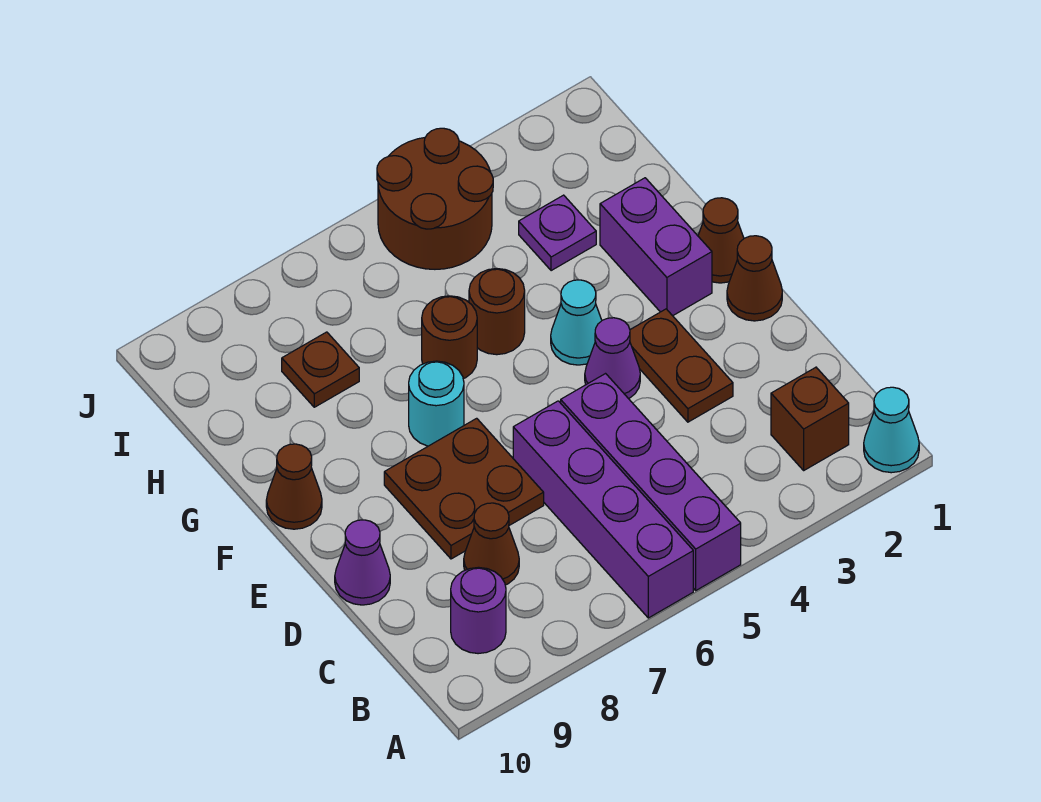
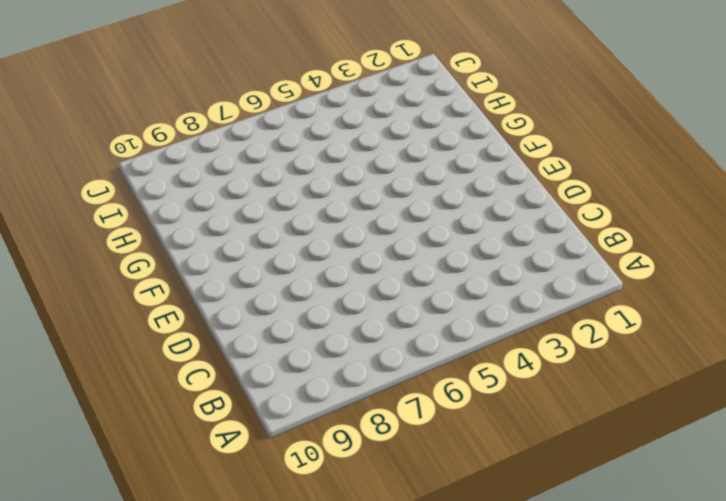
none -> cyan cone A1 level 1
none -> purple brick A5:D5 level 1
none -> purple brick A6:D6 level 1

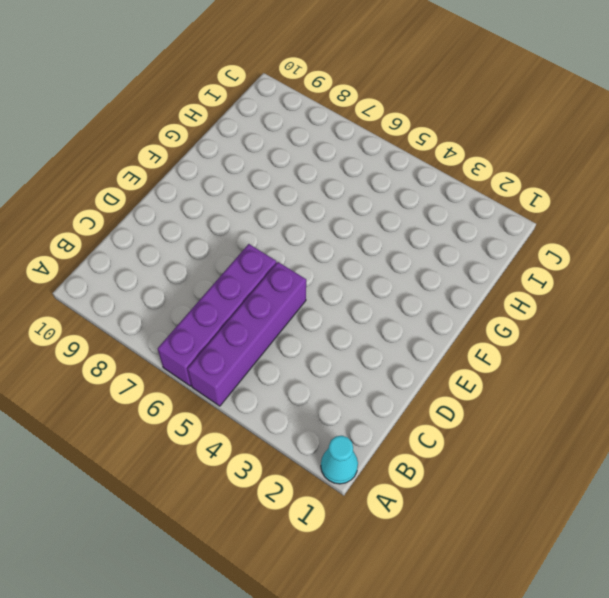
none -> brown brick B2 level 1
none -> purple round brick B9 level 1
none -> brown cone C8 level 1

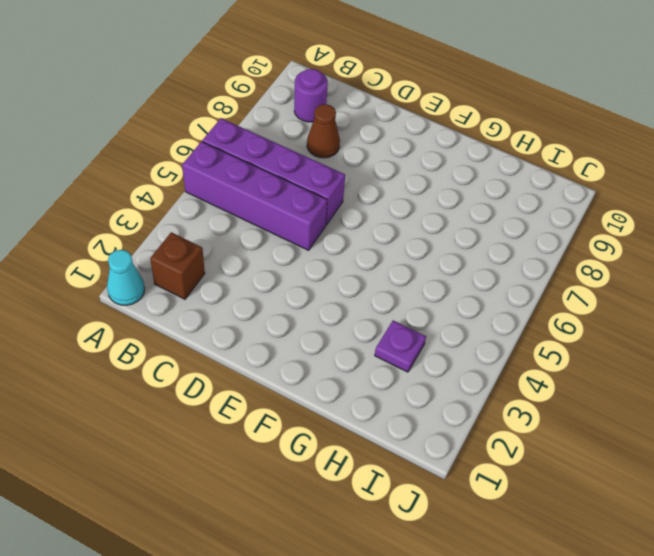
none -> brown plate D3:E3 level 1
none -> brown plate D7:E8 level 1
none -> purple cone D10 level 1

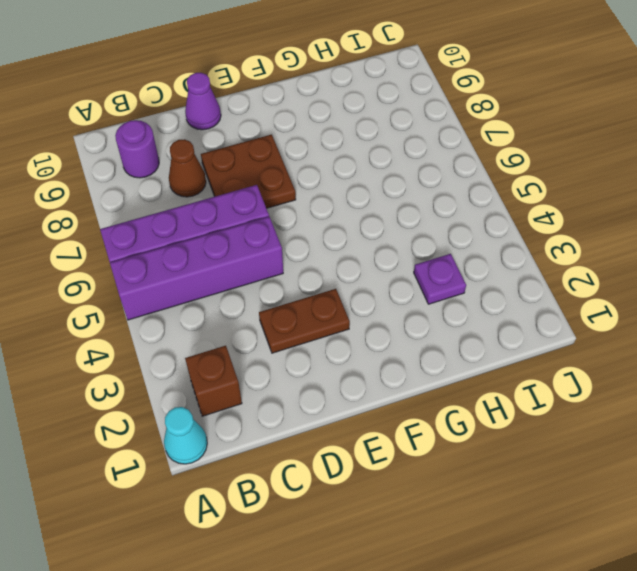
none -> brown cone E1 level 1
none -> purple cone E4 level 1
none -> brown cone F1 level 1

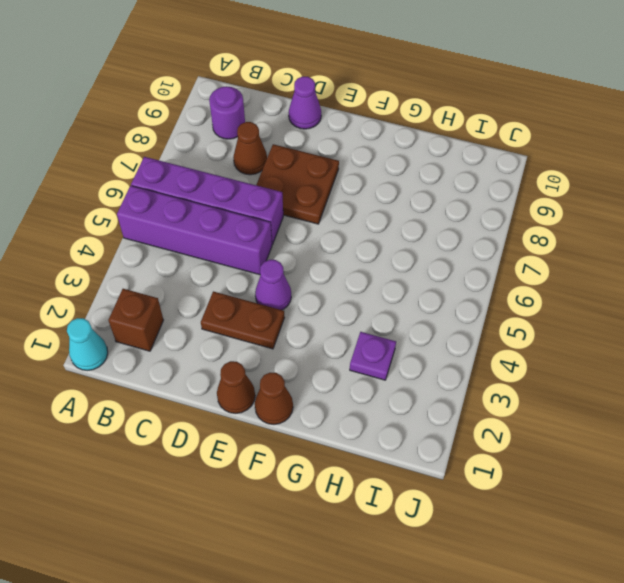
none -> purple brick F2:G2 level 1
none -> cyan cone F4 level 1
none -> cyan round brick F7 level 1

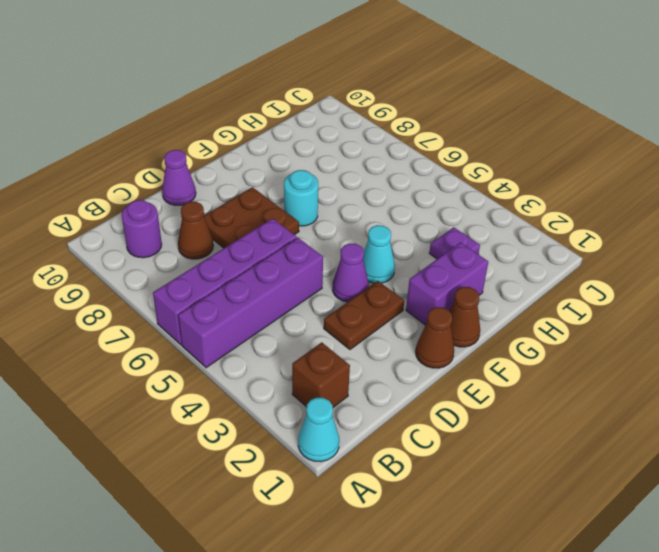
none -> brown cone F10 level 1
none -> brown round brick G5 level 1
none -> brown round brick G6 level 1

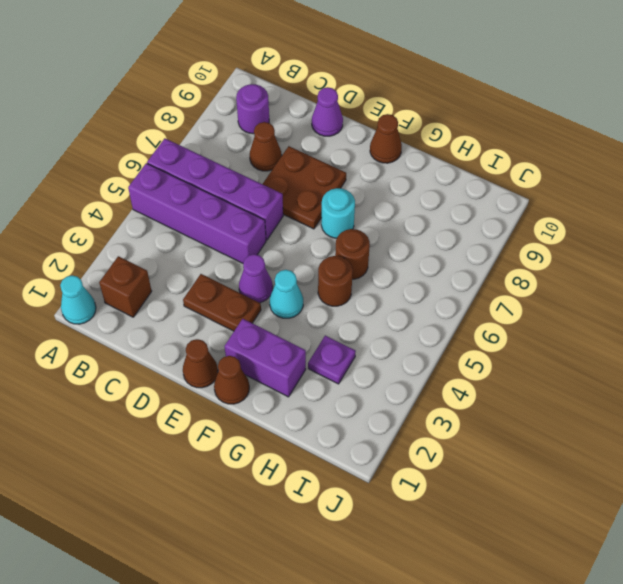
none -> brown plate H8 level 1
none -> brown round brick I4:J5 level 1

